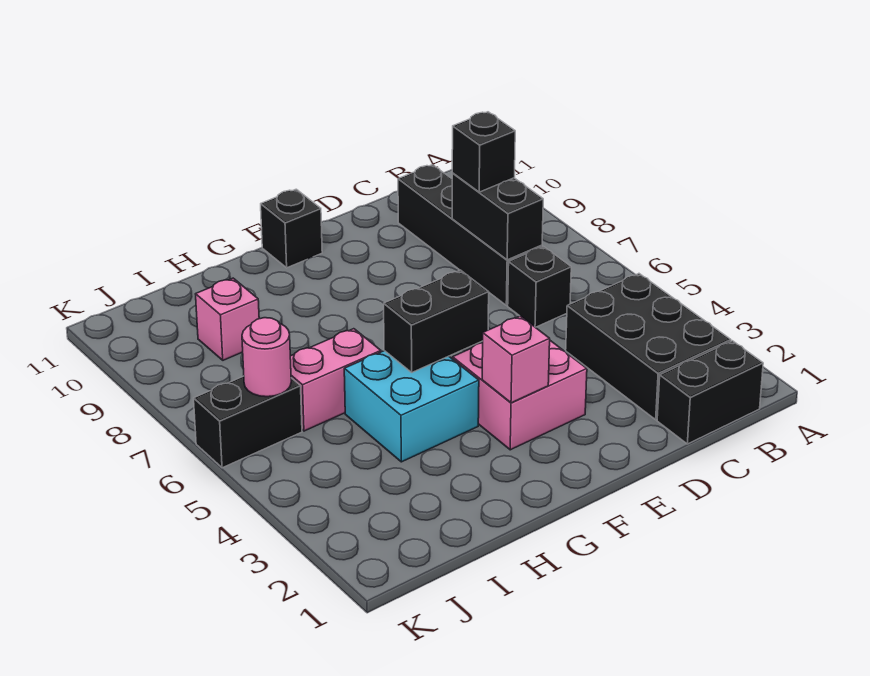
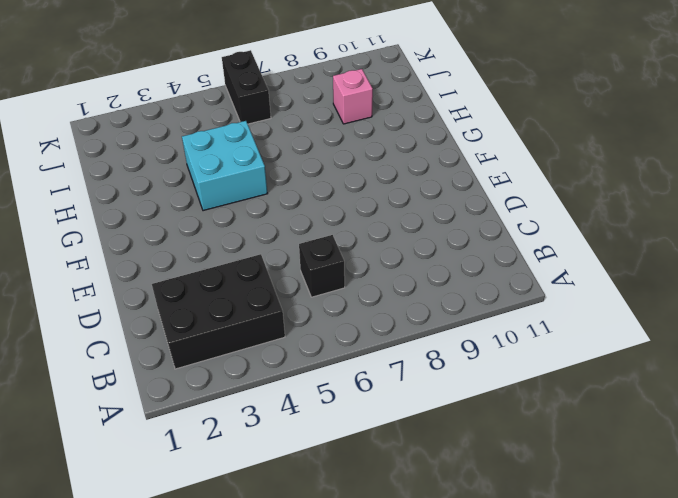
none -> black brick B1:C1 level 1
none -> black brick C7:C10 level 1
none -> pink brick E3:F4 level 1

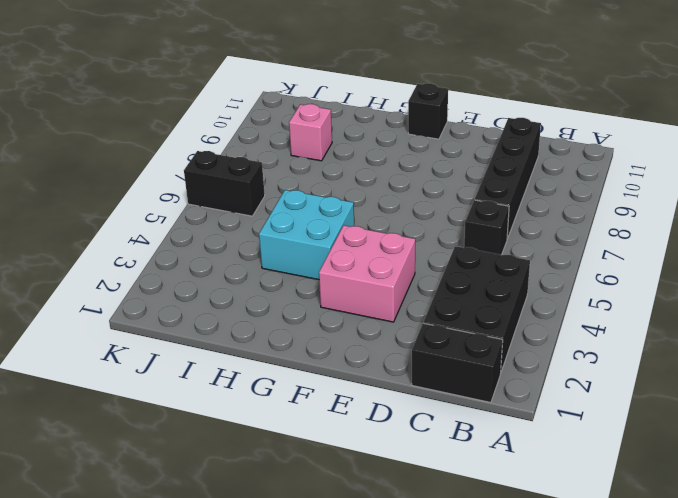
none -> pink brick H6:I6 level 1
none -> black brick C7:C8 level 2
none -> pink brick F3 level 2

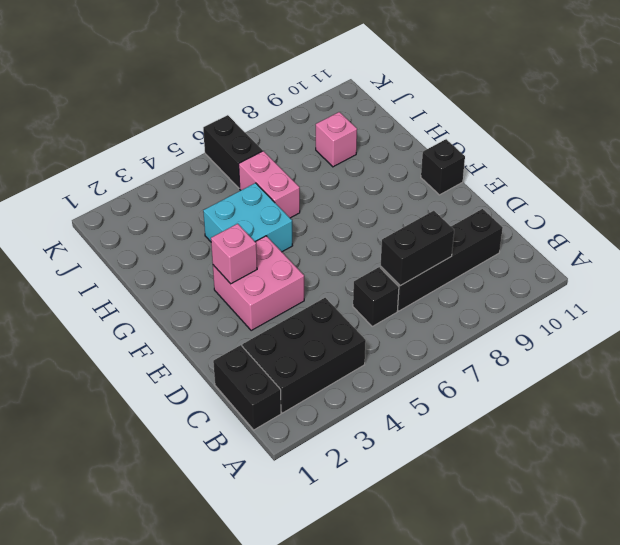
none -> black brick F5:G5 level 2
none -> pink round brick J6 level 2
none -> black brick C8 level 3

